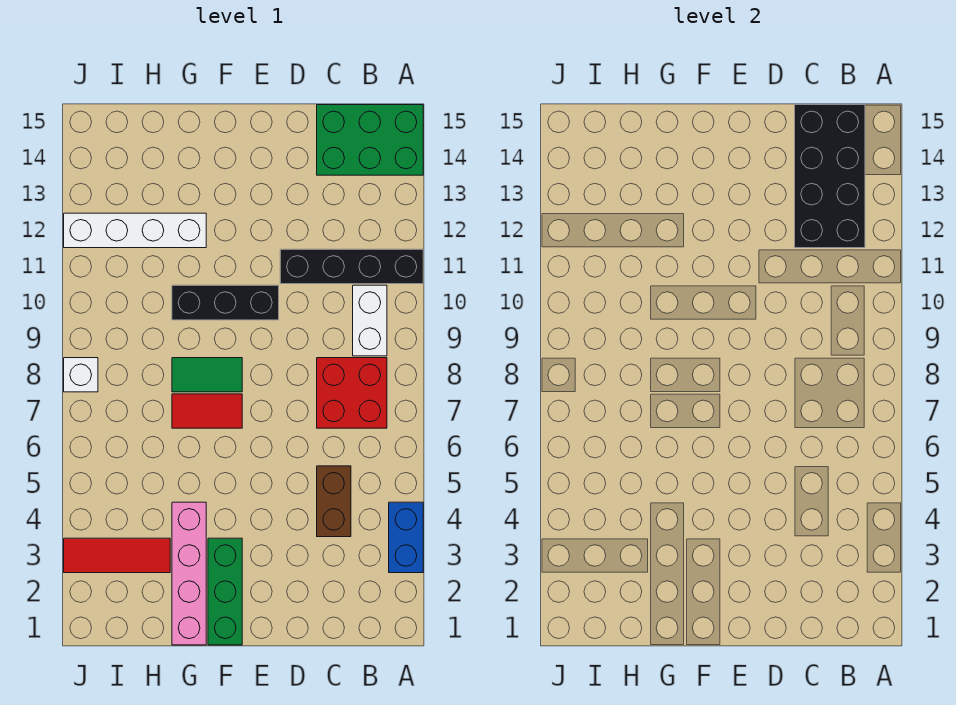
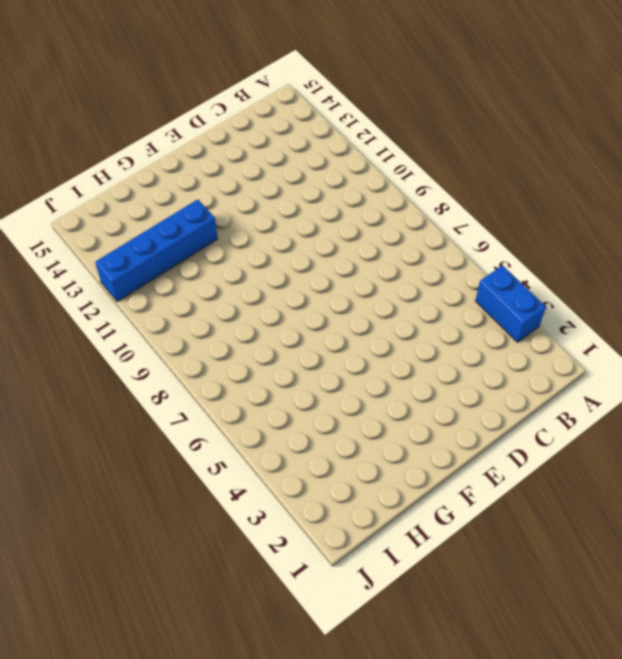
blue brick G12:J12 level 1 -> white brick G12:J12 level 1
none -> black brick A11:D11 level 1
none -> green brick A14:C15 level 1
none -> red brick B7:C8 level 1

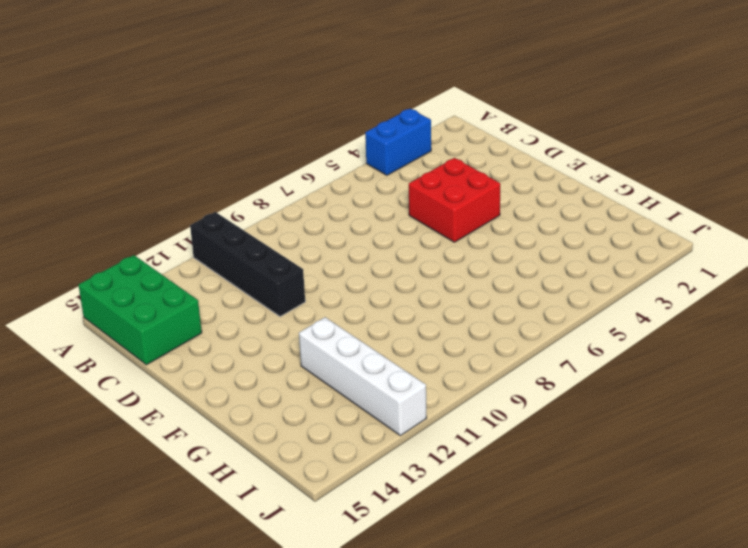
red brick D4:E5 level 1 -> red brick B7:C8 level 1
none -> white brick B9:B10 level 1
none -> brown brick C4:C5 level 1
none -> black brick E10:G10 level 1

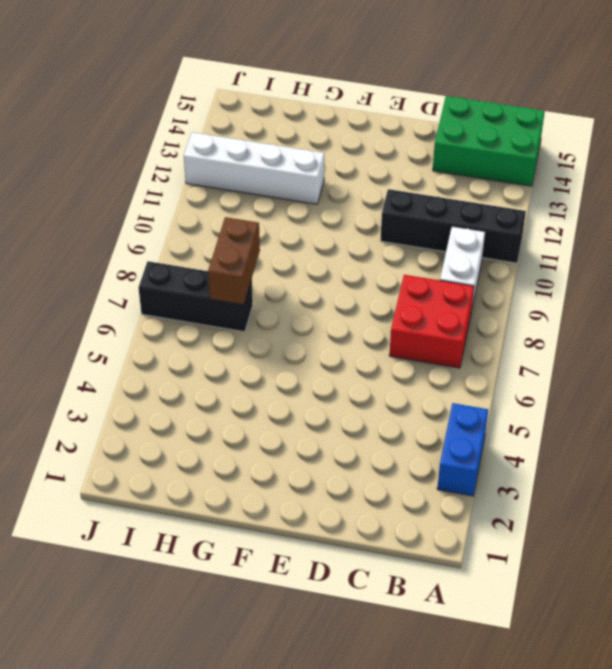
black brick H7:J7 level 1 -> black brick E10:G10 level 1
brown brick H7:H8 level 2 -> brown brick C4:C5 level 1
none -> green brick F1:F3 level 1
none -> red tile F7:G7 level 1
none -> green tile F8:G8 level 1

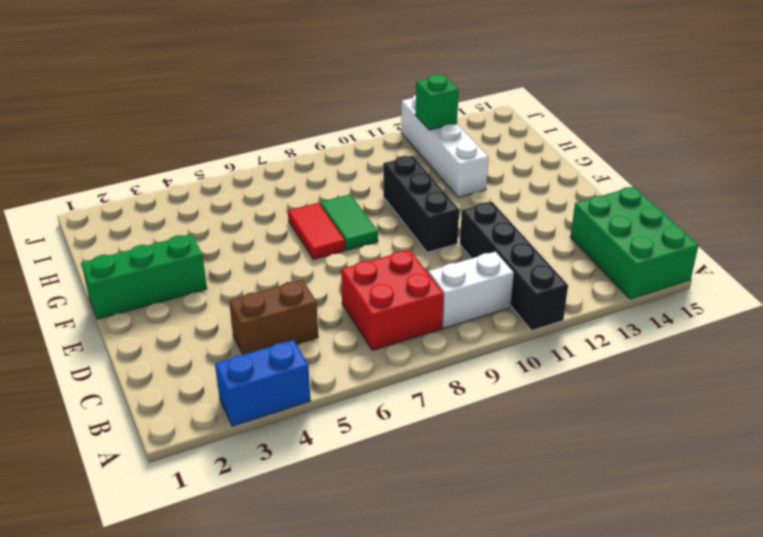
green brick I12 level 2 -> none
none -> pink brick G1:G4 level 1
none -> red tile H3:J3 level 1
none -> white brick J8 level 1

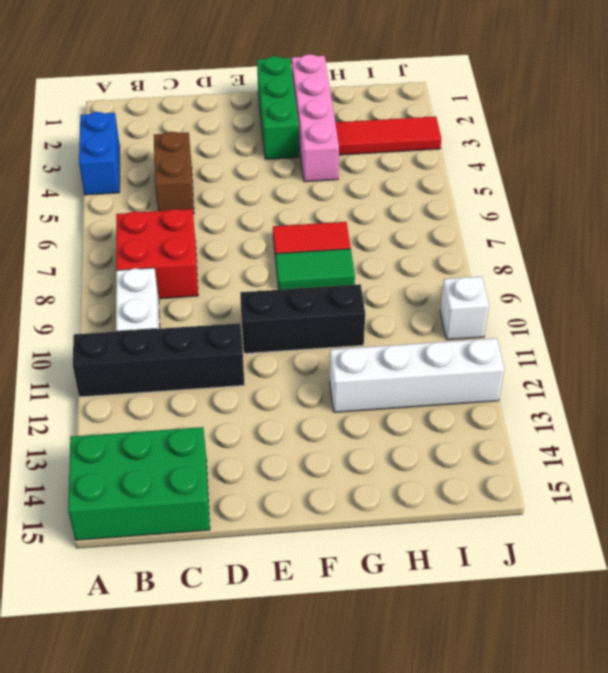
white brick J10 level 1 -> white brick J8 level 1
none -> black brick B12:C15 level 2

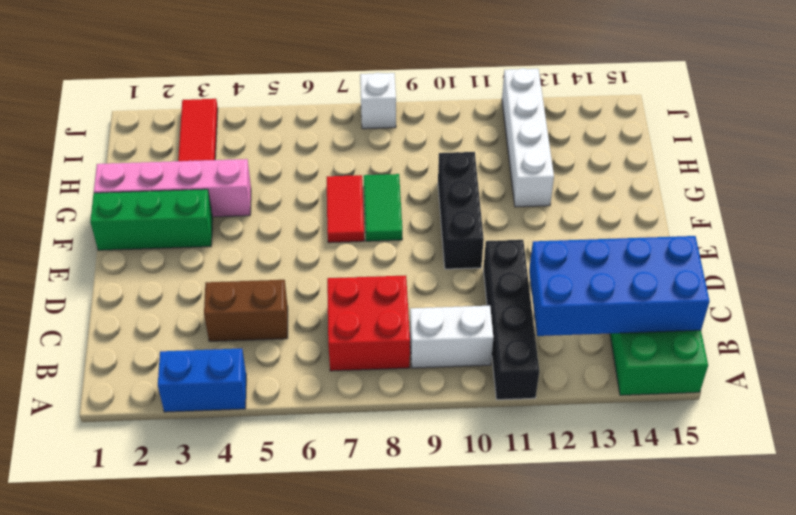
blue brick B12:C15 level 2 -> black brick B12:C15 level 2

